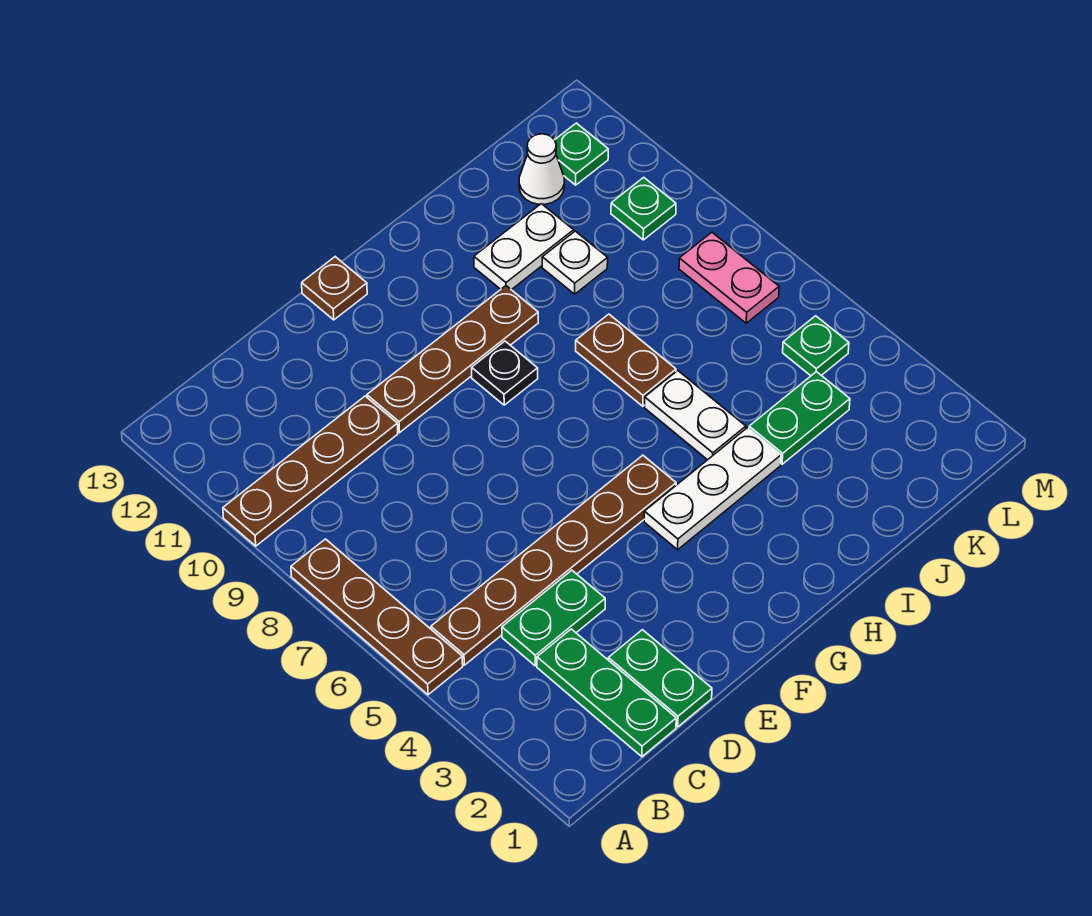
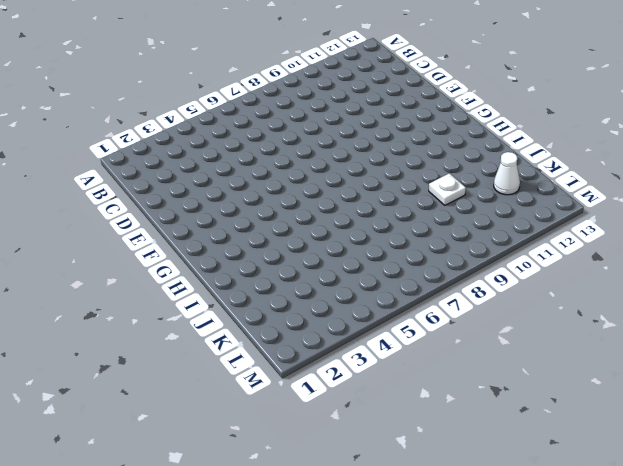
none -> brown plate A5:A8 level 1
none -> brown plate A10:D10 level 1
none -> brown plate B5:G5 level 1

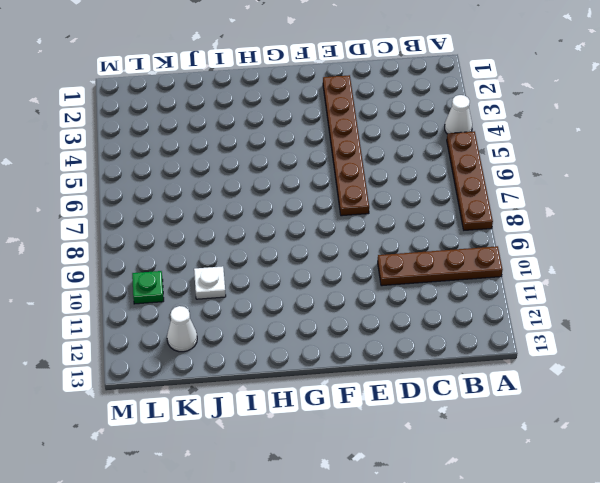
white cone A4 level 1 -> none
brown plate E2:E7 level 1 -> brown plate B5:G5 level 1
none -> green plate C1:C3 level 1
none -> green plate C4:D4 level 1
none -> green plate D1:D2 level 1

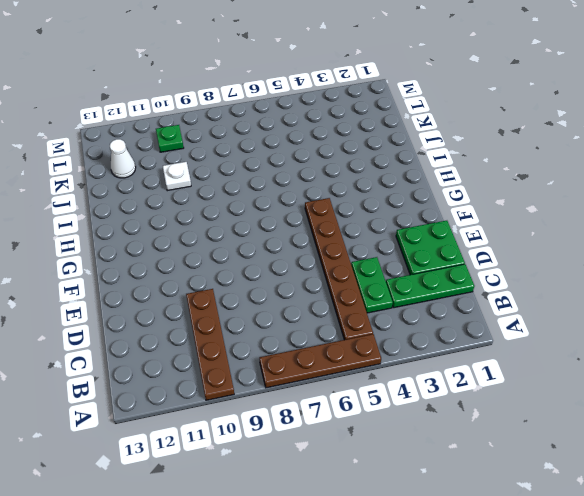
green plate D1:E2 level 1 -> green plate D1:D2 level 1
none -> brown plate E10:H10 level 1
none -> brown plate F13 level 1
none -> white plate G4:I4 level 1

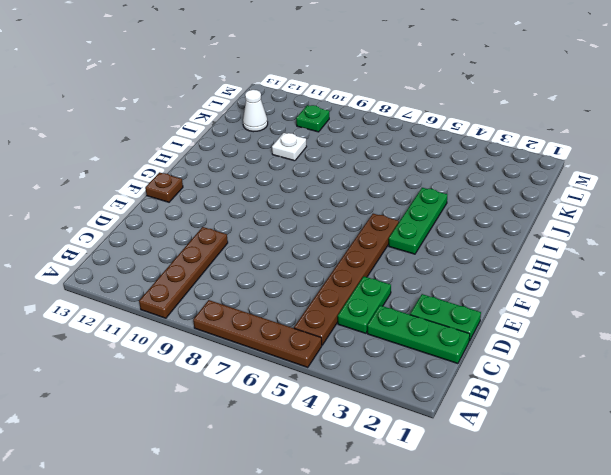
green plate G4:I4 level 1 -> white plate G4:I4 level 1
none -> brown plate E10:H10 level 1
none -> black plate G9 level 1
none -> white plate I5:I6 level 1

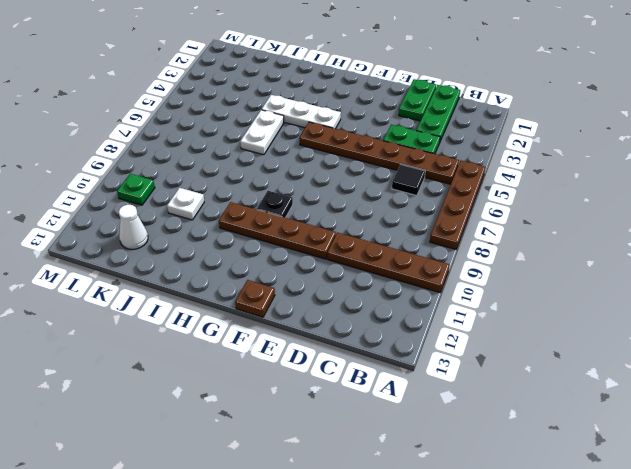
black tile C6 level 1 -> none
none -> brown plate I7:I8 level 1
none -> white plate I11:J11 level 1
none -> green plate J4:K4 level 1

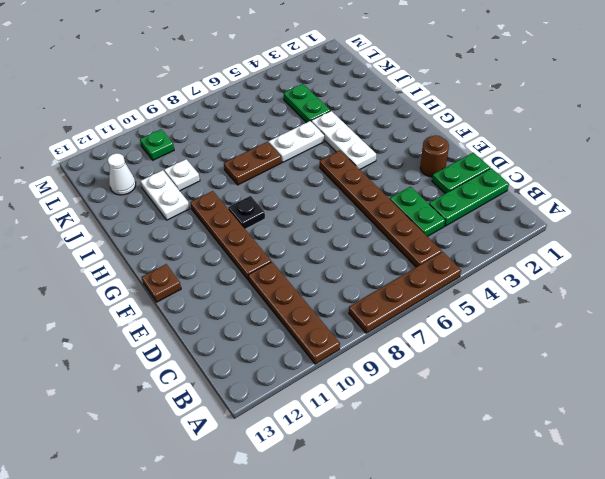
brown round brick E2 level 1 -> none
none -> green plate L5 level 1
none -> pink plate L7:L8 level 1
none -> green plate L12 level 1

